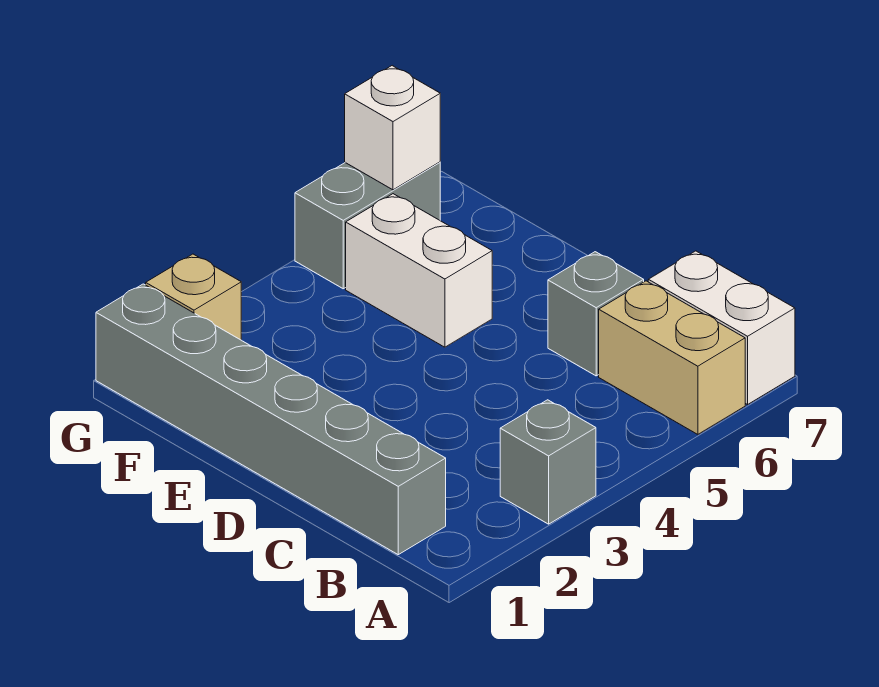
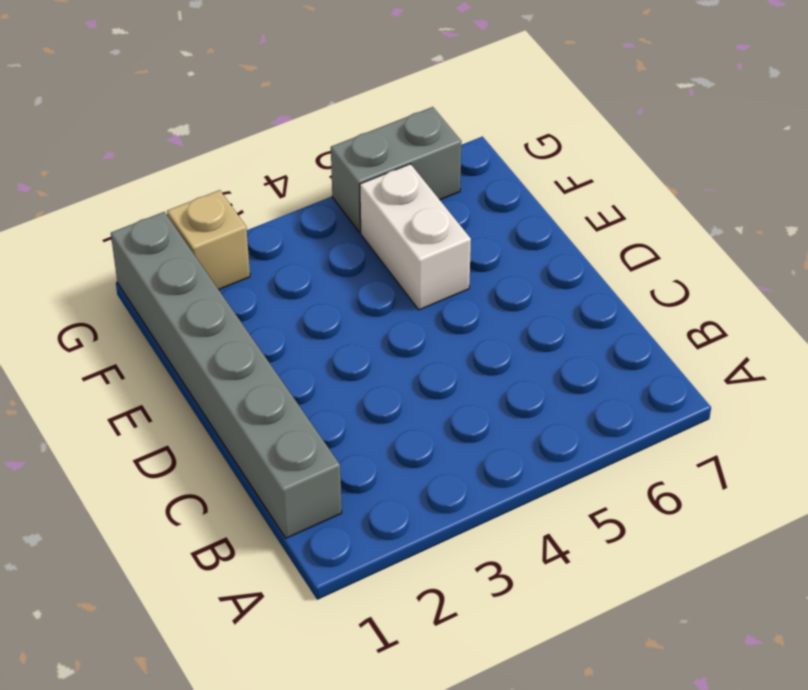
none -> grey brick A3 level 1
none -> tan brick A6:B6 level 1

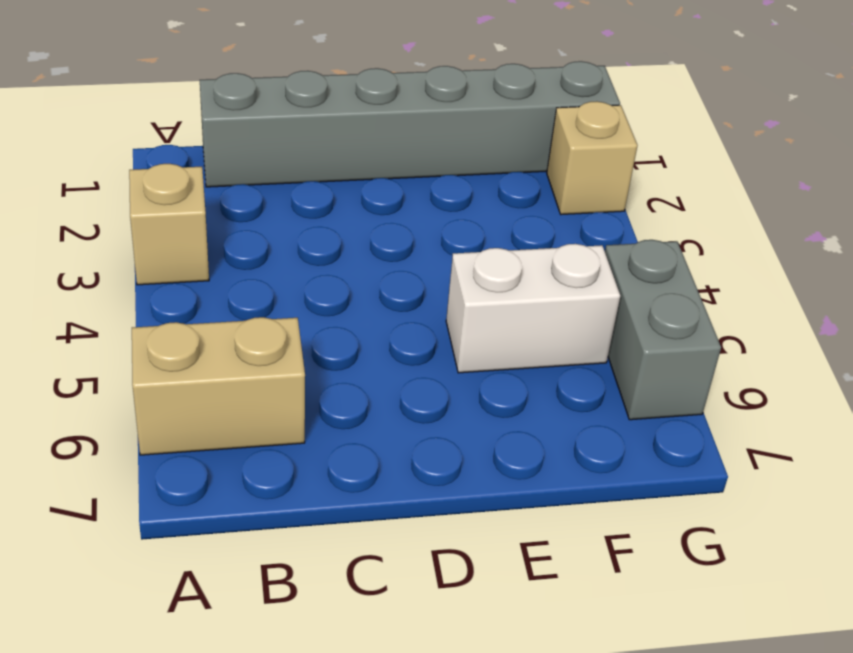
tan brick A3 level 1 -> grey brick A3 level 1
none -> white brick A7:B7 level 1
none -> grey brick C6 level 1

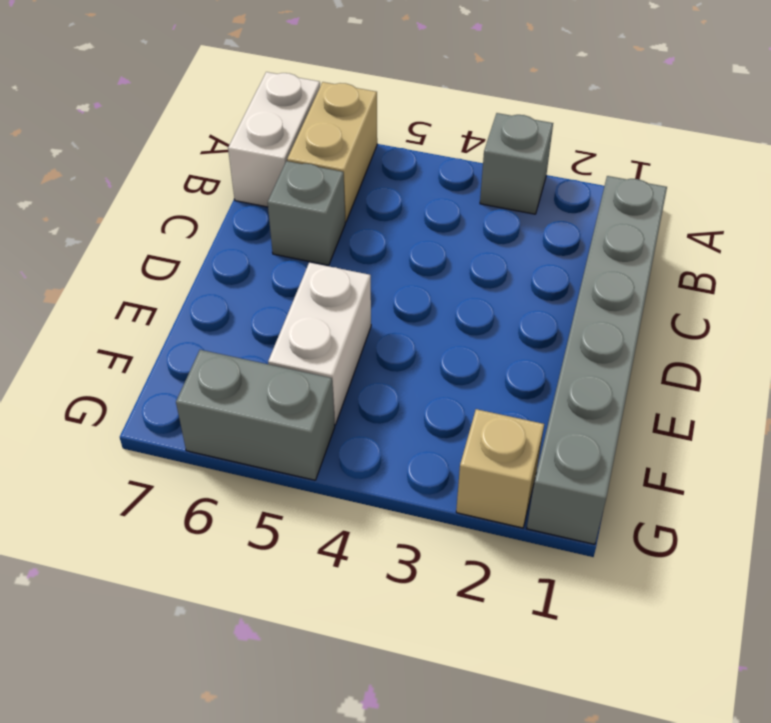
none -> white brick G6 level 2

